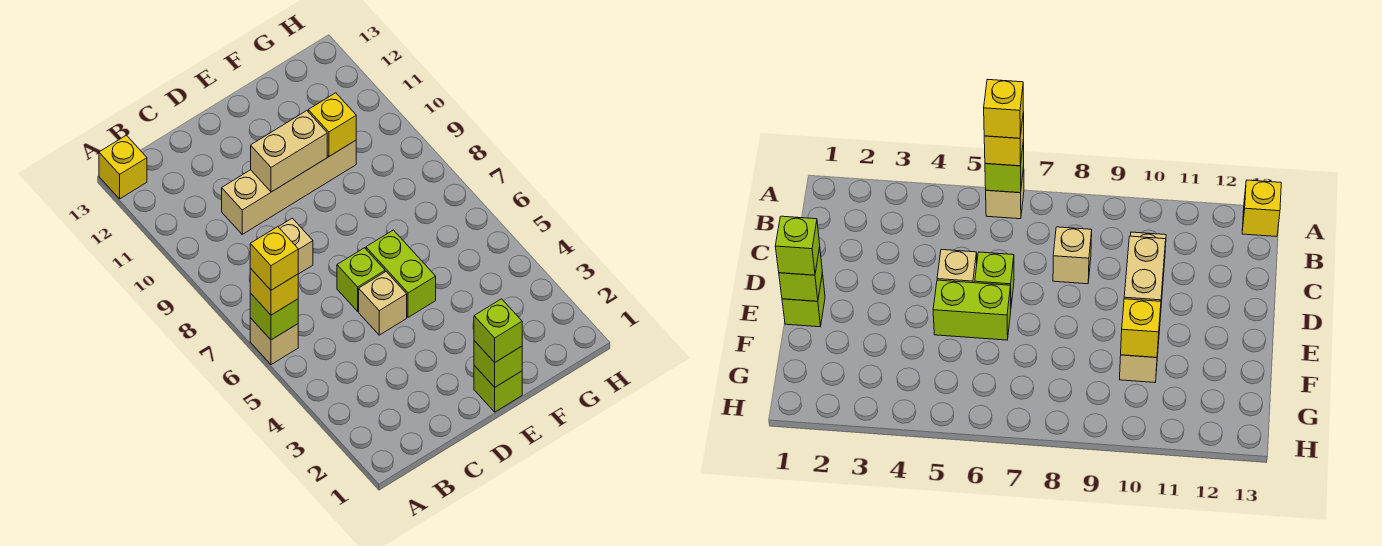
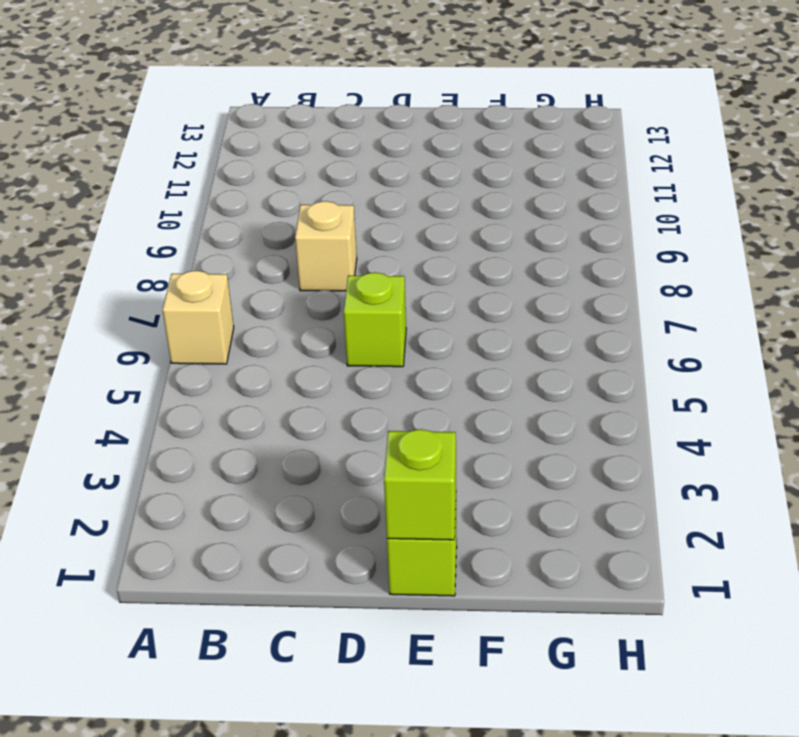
none -> yellow brick A13 level 1
none -> tan brick C10:F10 level 1
none -> tan brick D5 level 1

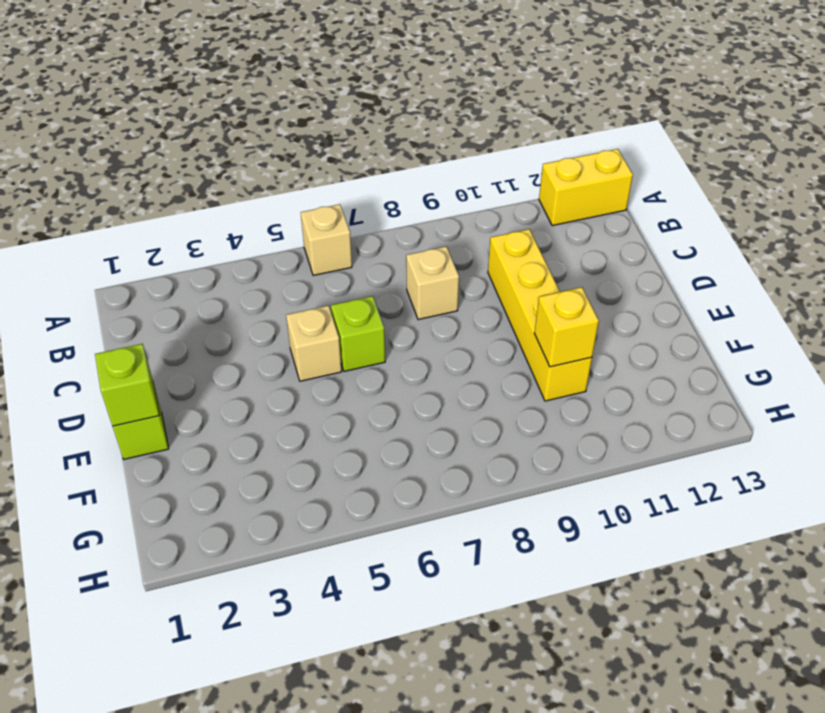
yellow brick A12:A13 level 1 -> yellow brick A13 level 1
yellow brick C10:F10 level 1 -> tan brick C10:F10 level 1
none -> lime brick E5:E6 level 1
none -> lime brick A6 level 2
none -> tan brick D10:E10 level 2

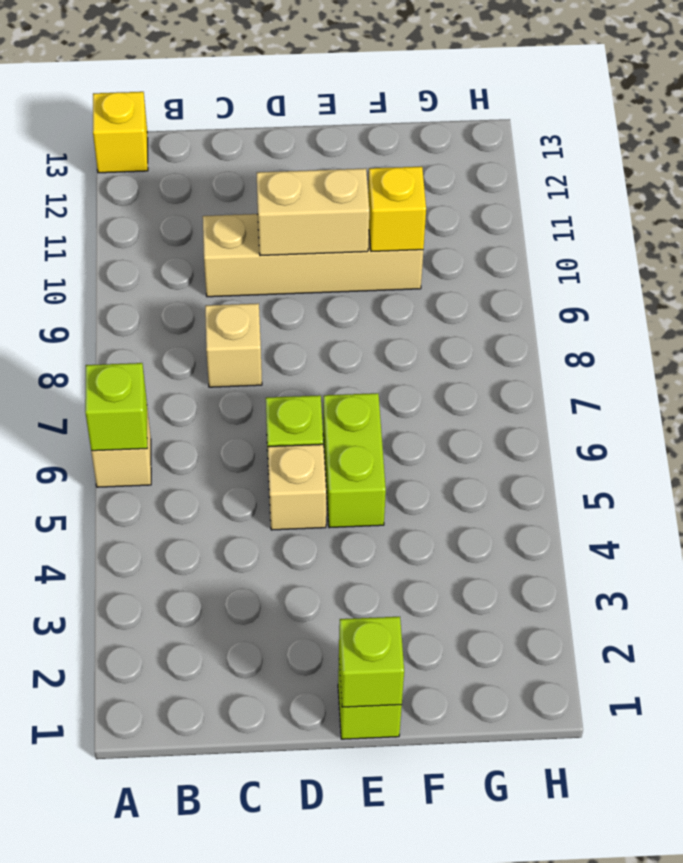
none -> yellow brick A6 level 3
none -> lime brick E1 level 3
none -> yellow brick A6 level 4

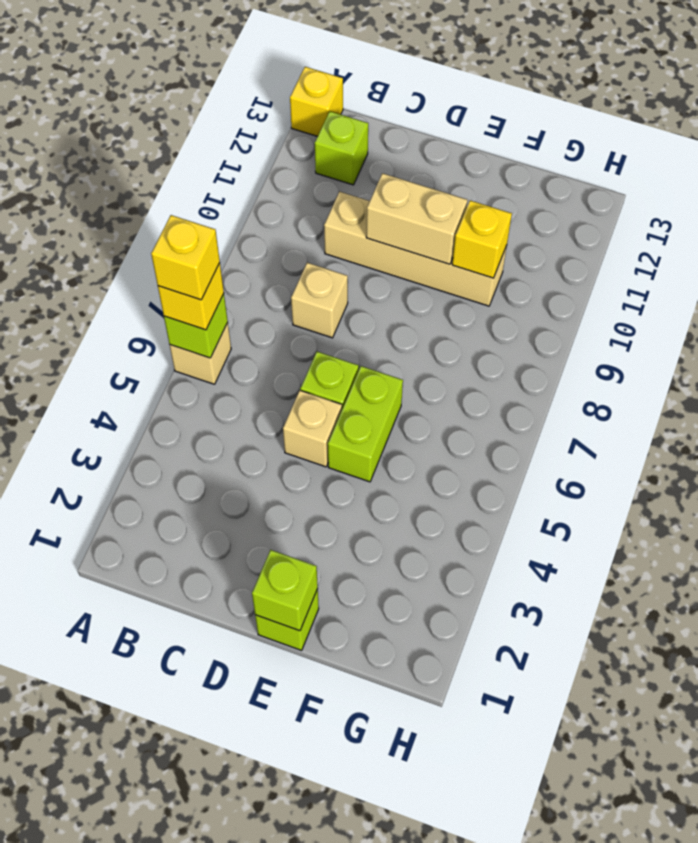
lime brick B12 level 1 -> lime brick E1 level 3

